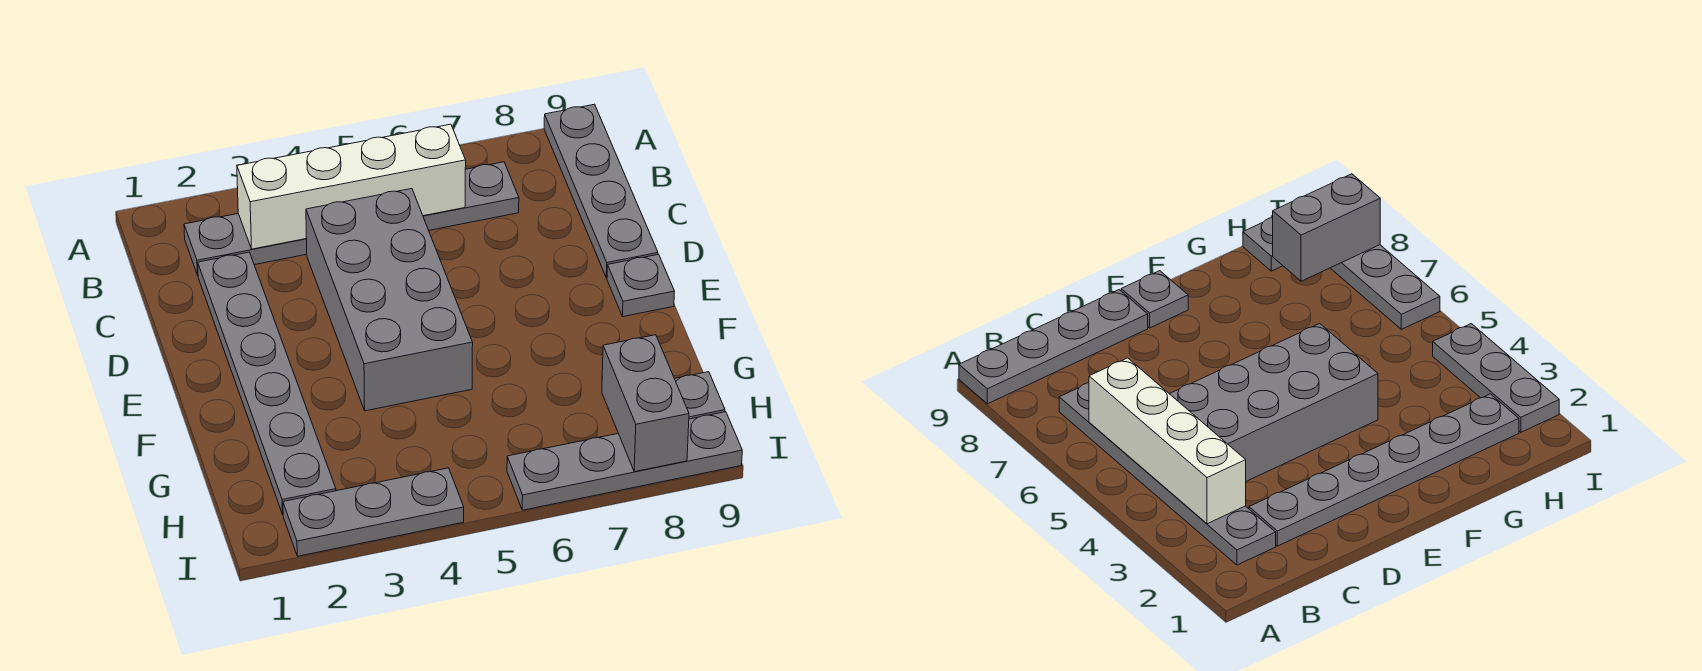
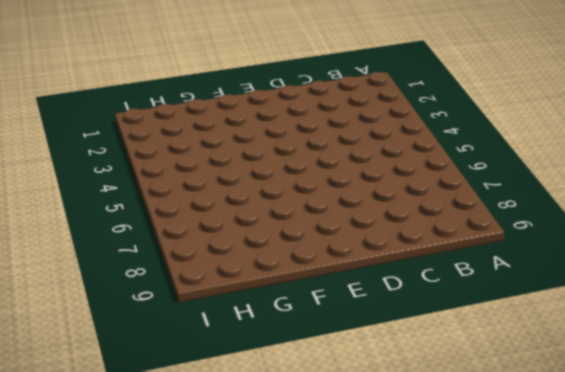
none -> grey plate A9:D9 level 1
none -> grey plate B2:B7 level 1

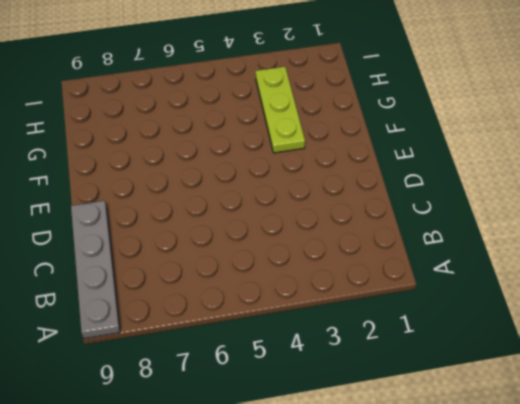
lime plate F3:H3 level 1 -> none
none -> grey plate B2:B7 level 1
none -> grey plate C2:H2 level 1

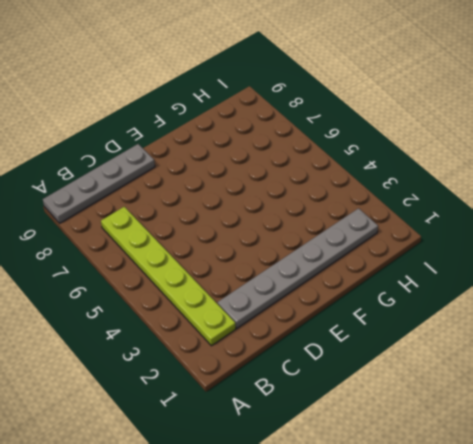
lime plate B2:B7 level 1 -> grey plate B2:B7 level 1
none -> grey brick C4:F5 level 1
none -> grey plate E9 level 1

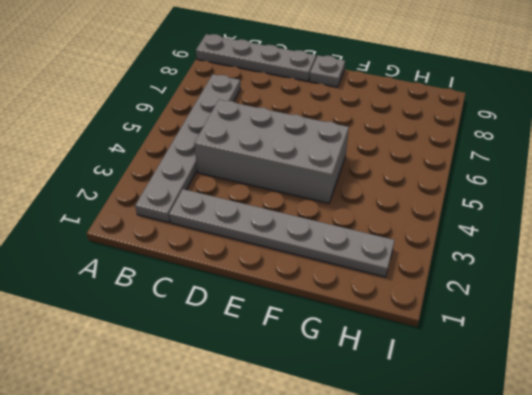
none -> grey plate H9 level 1
none -> grey plate I2:I4 level 1

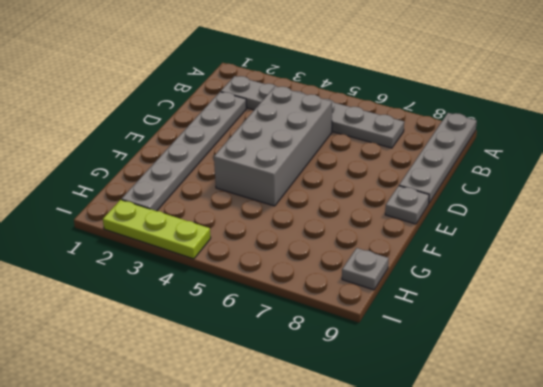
lime plate I2:I4 level 1 -> grey plate I2:I4 level 1
none -> grey plate I6:I9 level 1
none -> white brick B3:B6 level 2

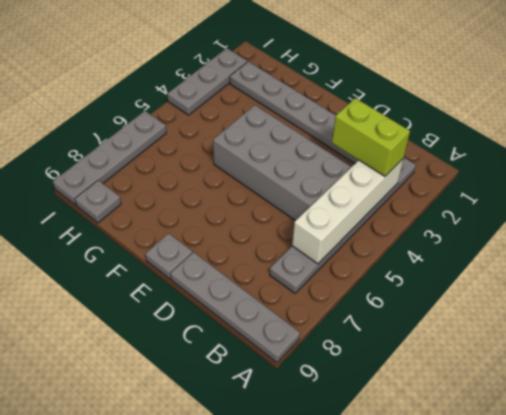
lime brick B3:C3 level 3 -> none
none -> grey brick H8:I8 level 2

